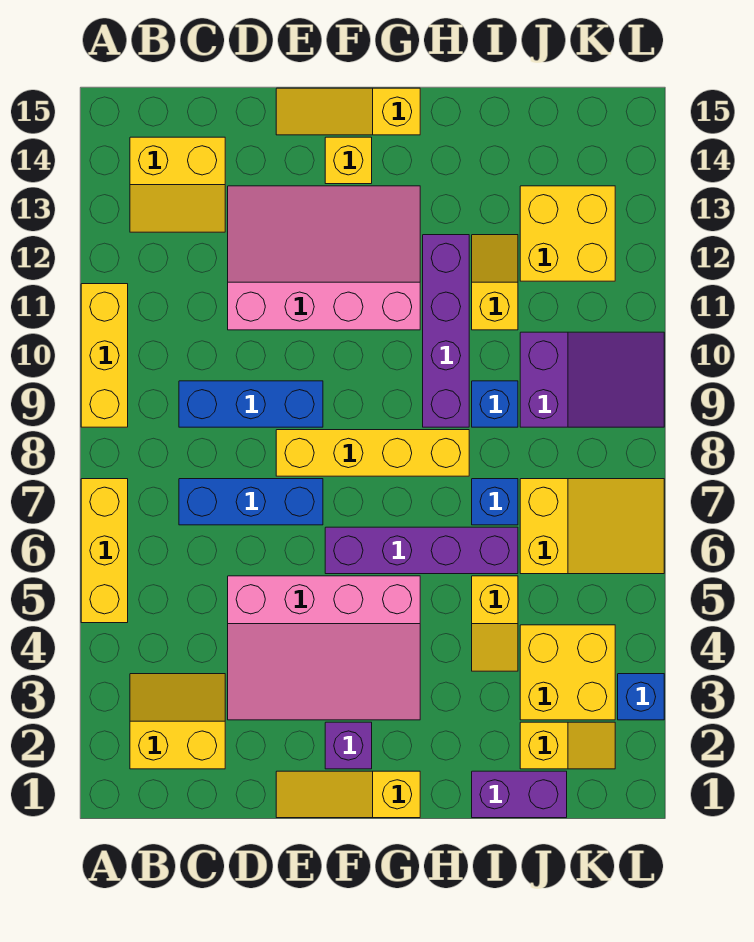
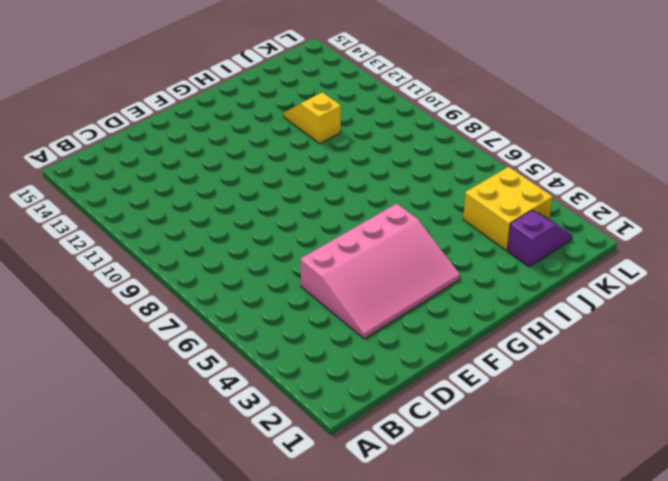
purple slope J2:K2 level 1 top J -> yellow slope J2:K2 level 1 top J
none -> yellow brick A5:A7 level 1
none -> yellow brick A9:A11 level 1
none -> yellow slope B2:C3 level 1 top 2

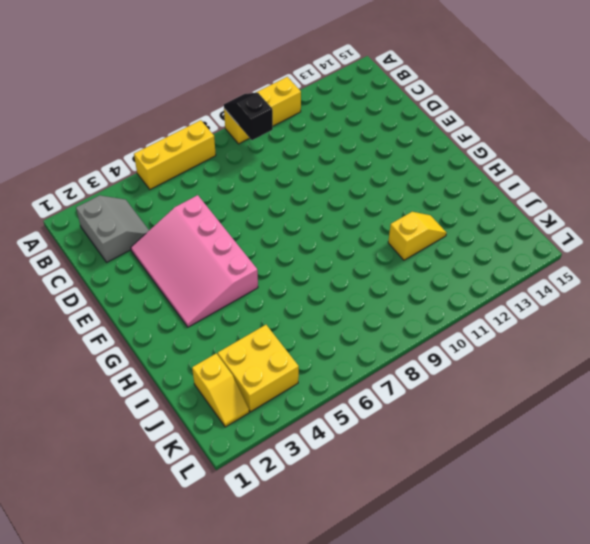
black slope A9:B9 level 2 top B -> none
grey slope B2:C3 level 1 top 2 -> yellow slope B2:C3 level 1 top 2
none -> yellow slope B13:C14 level 1 top 14
none -> blue brick C7:E7 level 1
none -> blue brick C9:E9 level 1

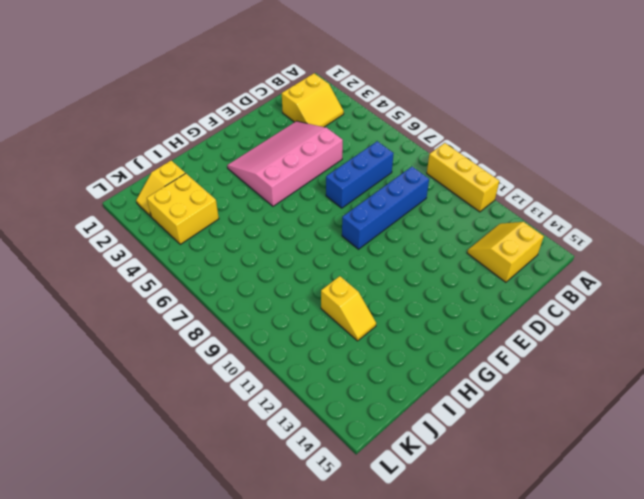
blue brick C9:F9 level 1 -> blue brick C9:E9 level 1
none -> yellow brick A5:A7 level 1
none -> pink slope D11:G13 level 1 top 11
none -> yellow slope E1:G1 level 1 top G

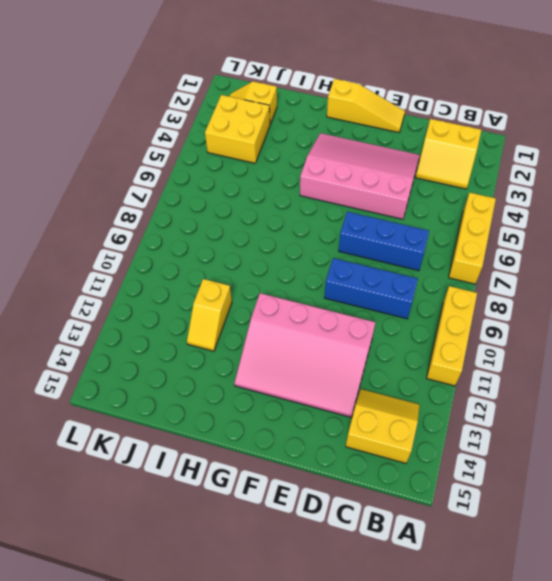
none -> yellow brick E8:H8 level 1
none -> yellow slope E15:G15 level 1 top G
none -> purple brick F2 level 1

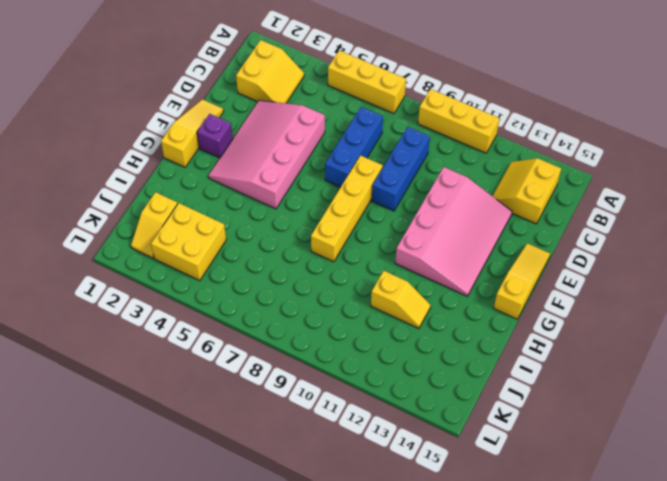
none -> purple brick F6:I6 level 1
none -> yellow brick F14 level 1
none -> purple brick H9:H12 level 1

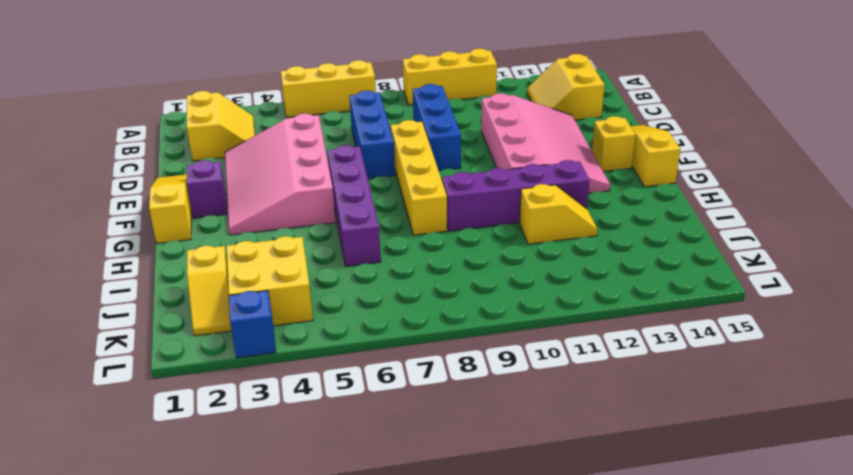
none -> purple brick I1:J1 level 1
none -> yellow slope I4:I5 level 1 top 5
none -> blue brick I7 level 1

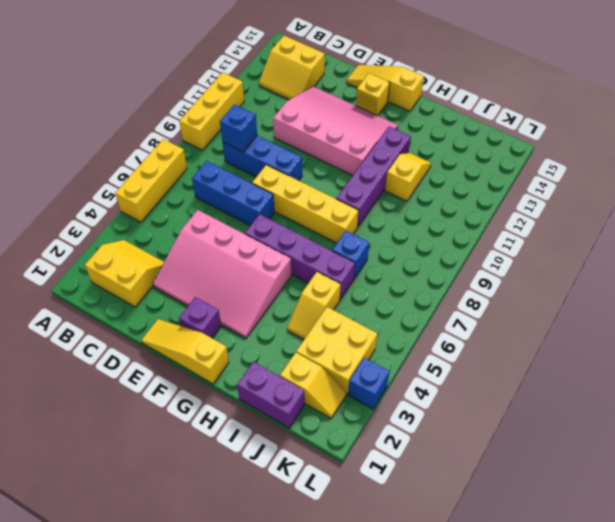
blue brick C9 level 2 -> blue brick I9 level 1
none -> yellow slope J6:L7 level 1 top J
none -> purple slope J9:L10 level 1 top J
none -> yellow brick J12:K13 level 1

